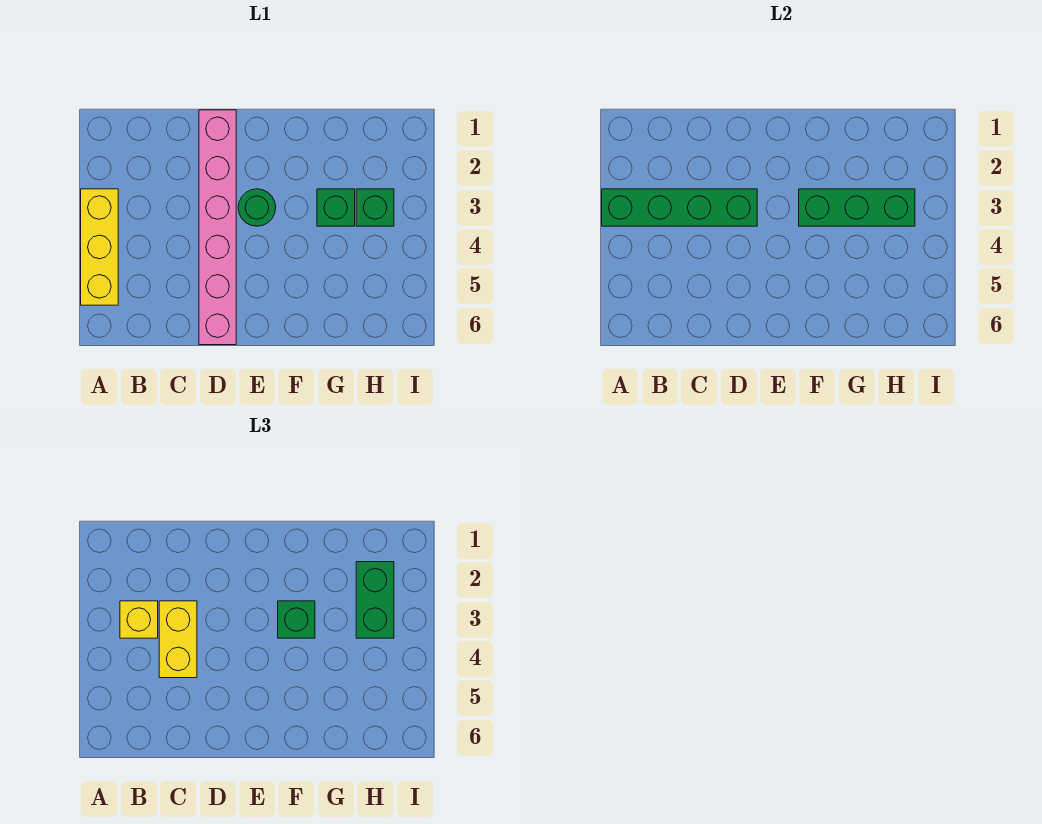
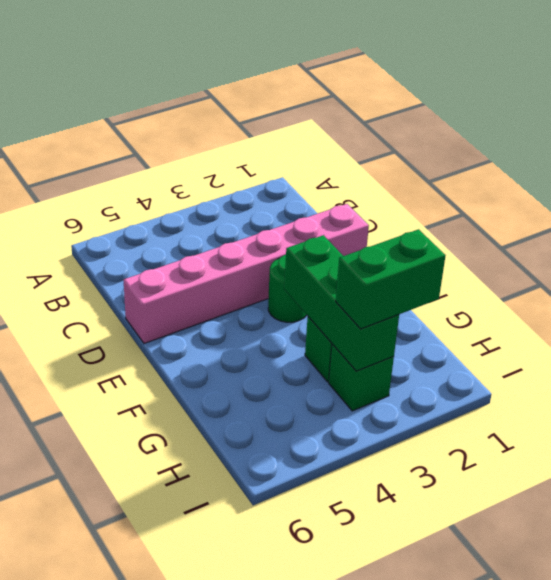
none -> yellow brick A3:A5 level 1
none -> green brick A3:D3 level 2

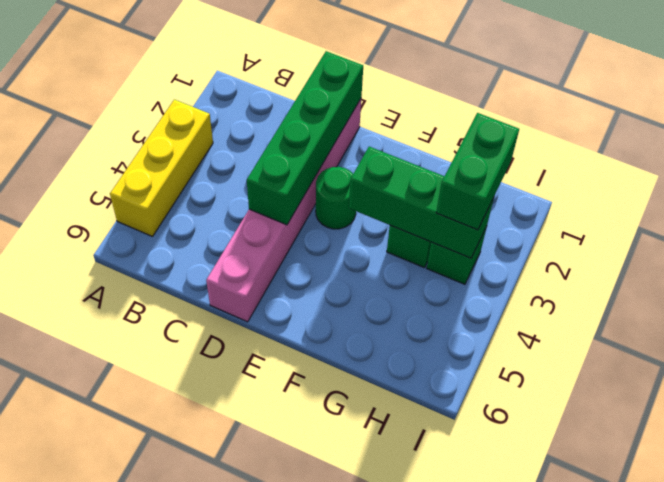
green brick D1:D4 level 2 -> green brick A3:D3 level 2
none -> yellow brick B3 level 3
none -> yellow brick C3:C4 level 3

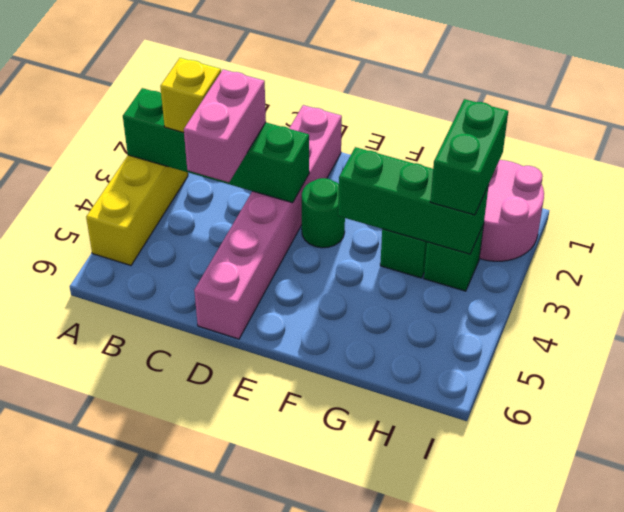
pink brick C3:C4 level 3 -> yellow brick C3:C4 level 3
pink round brick H1:I2 level 1 -> none
none -> green brick F3 level 3

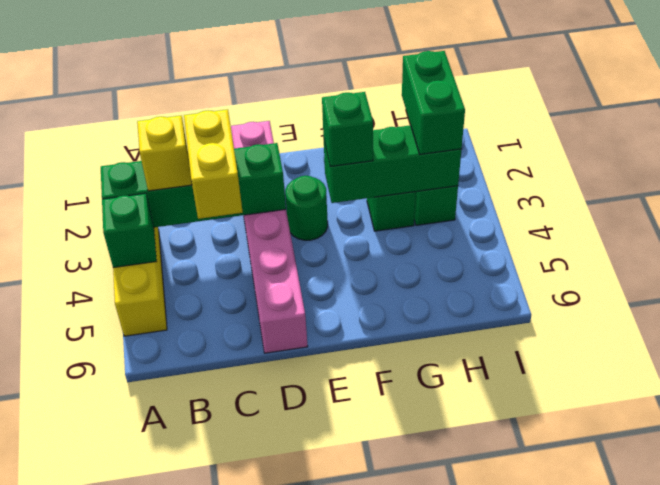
green brick A4 level 2 -> none

